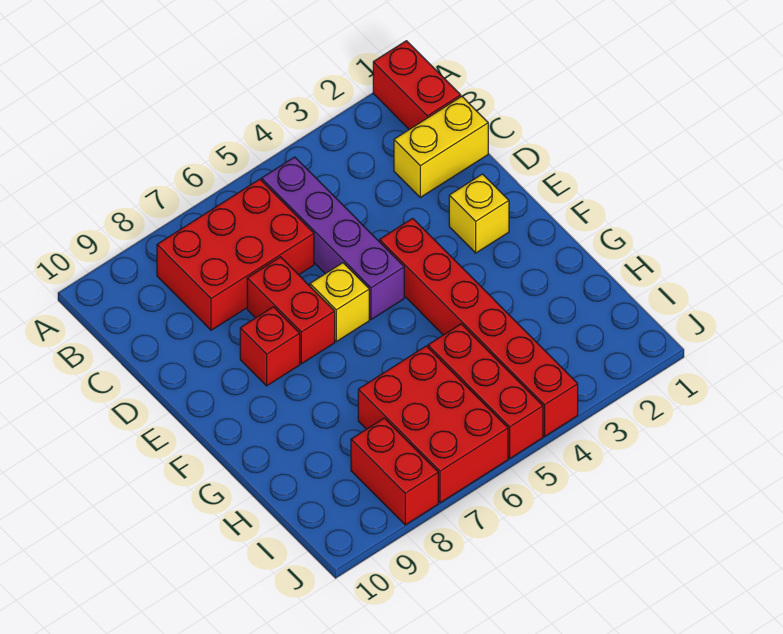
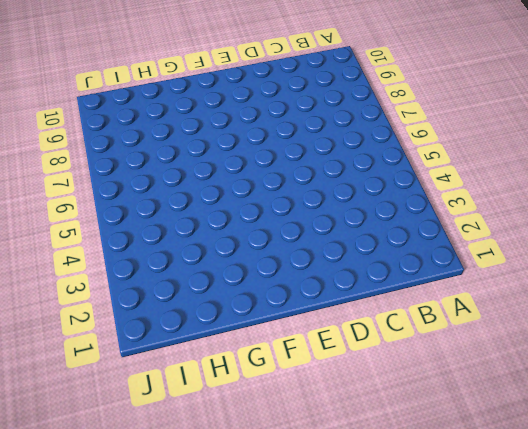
none -> red brick A1:B1 level 1
none -> purple brick B5:E5 level 1
none -> red brick B6:C8 level 1

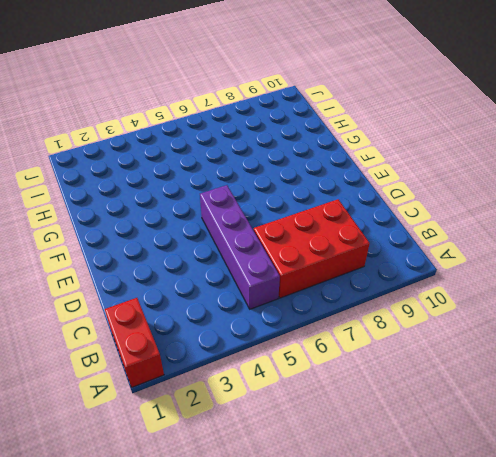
none -> yellow brick C1:C2 level 1
none -> red brick D7:E7 level 1
none -> yellow brick E2 level 1

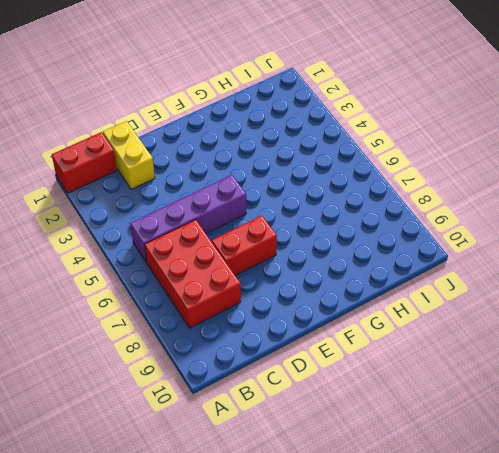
none -> yellow brick E2 level 1
none -> red brick E4:J4 level 1
none -> yellow brick E6 level 1

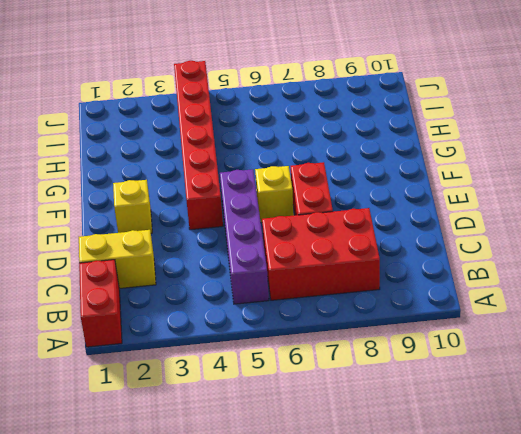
none -> red brick E8 level 1
none -> red brick H5:J5 level 1
none -> red brick H6:J7 level 1

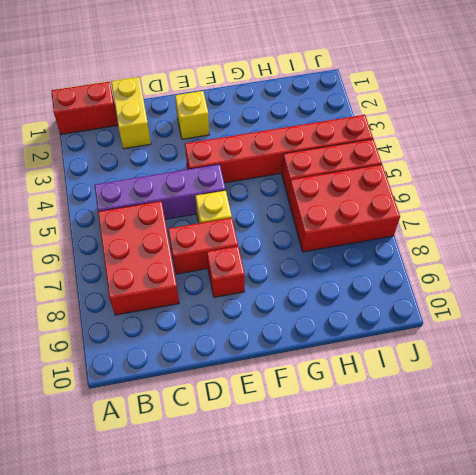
none -> red brick I8:J8 level 1

